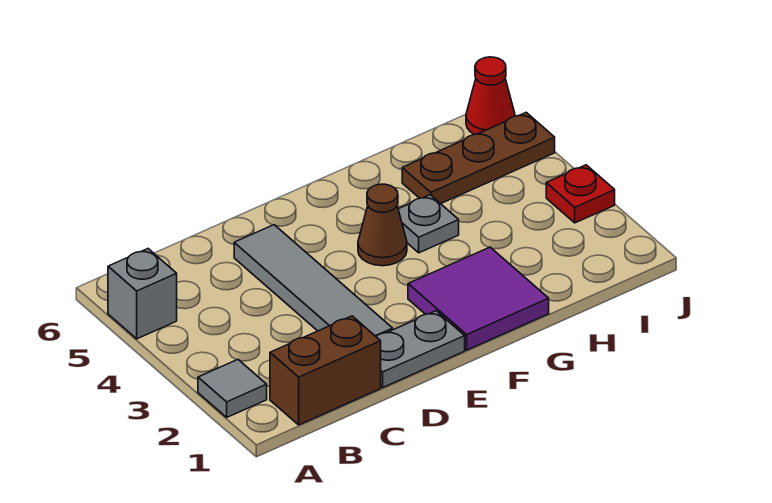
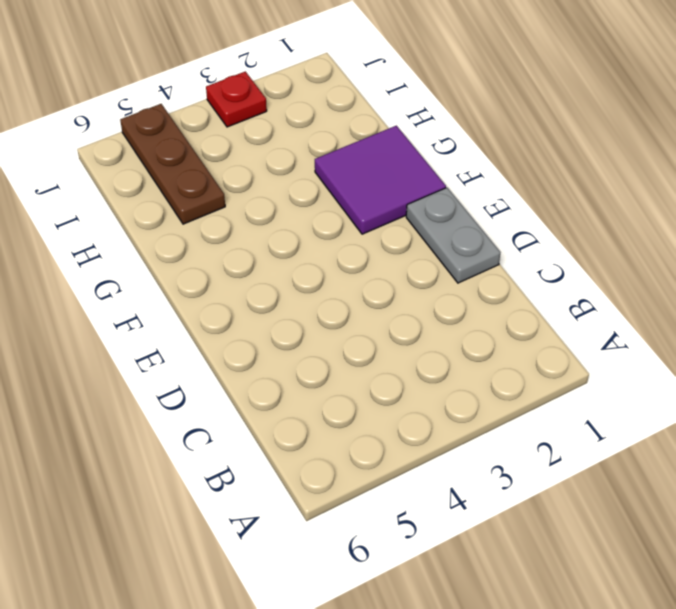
none -> grey tile A2 level 1
none -> grey brick A5 level 1

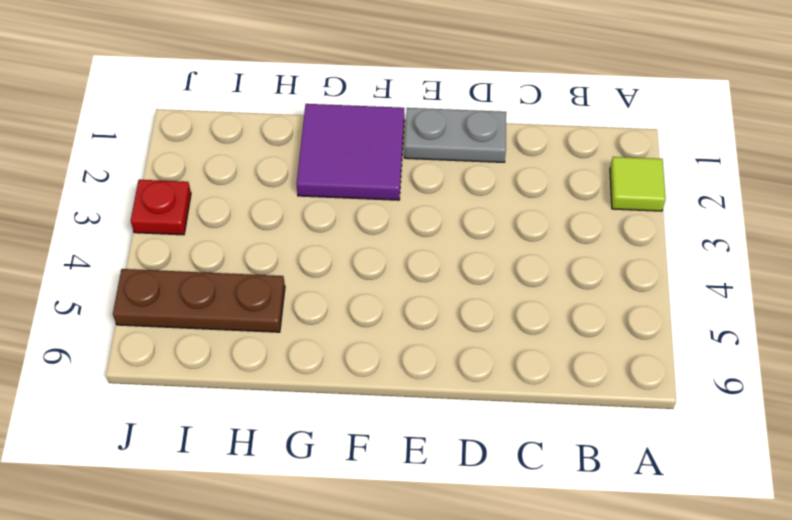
lime tile A2 level 1 -> grey tile A2 level 1
none -> grey brick A5 level 1
none -> brown brick B1:C1 level 1

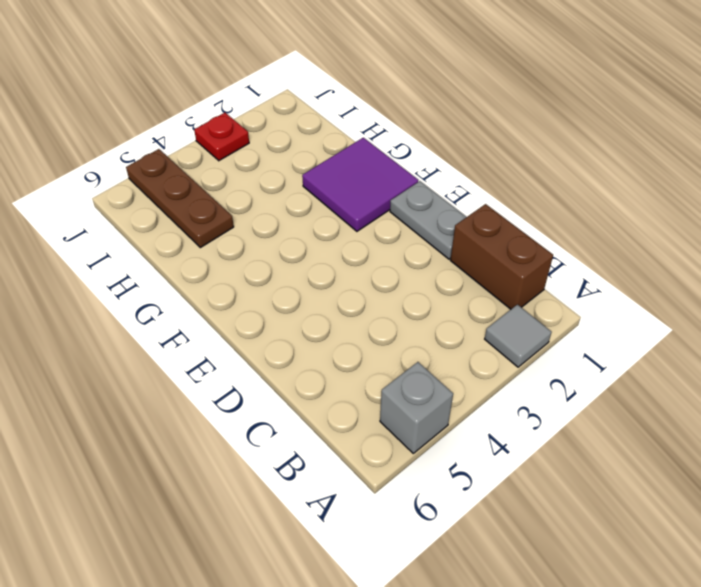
none -> grey tile D2:D5 level 1
none -> brown cone F4 level 1

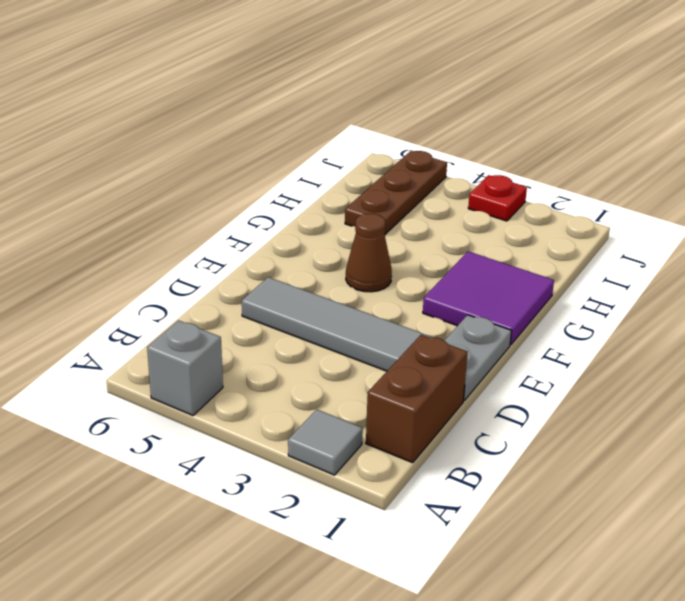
none -> grey plate G4 level 1
none -> red cone J6 level 1

